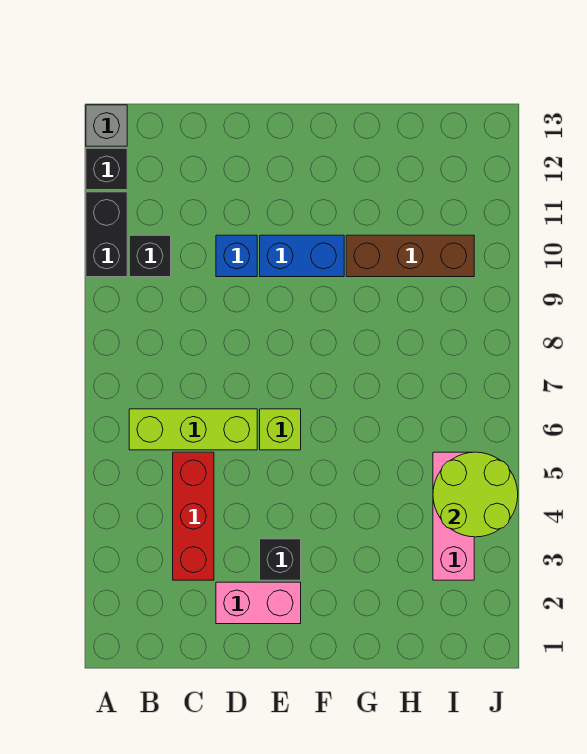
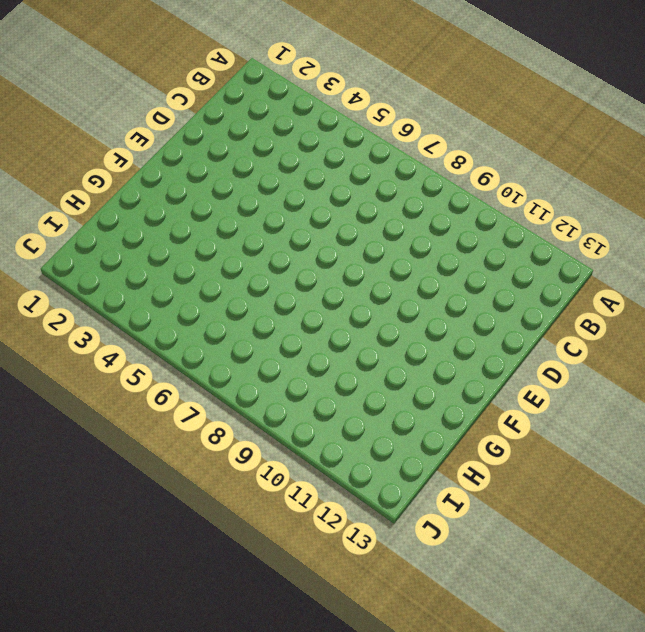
none -> black brick A10:A11 level 1
none -> black brick A12 level 1
none -> grey brick A13 level 1

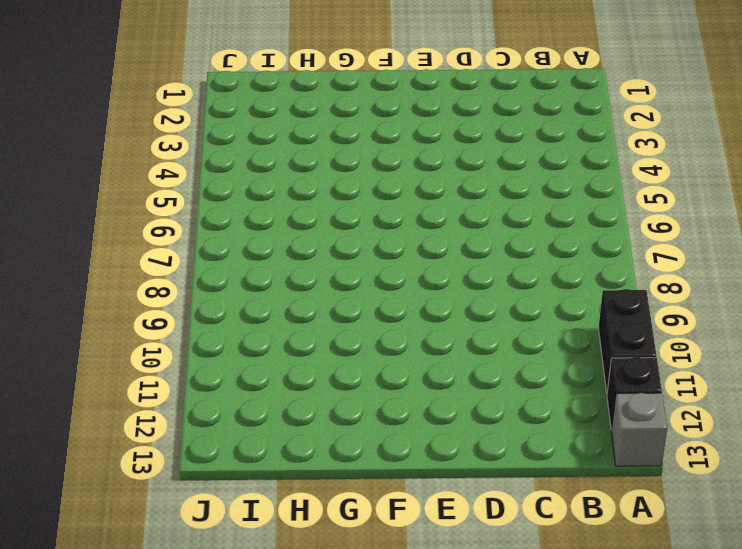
none -> lime brick B6:D6 level 1
none -> black brick B10 level 1
none -> red brick C3:C5 level 1

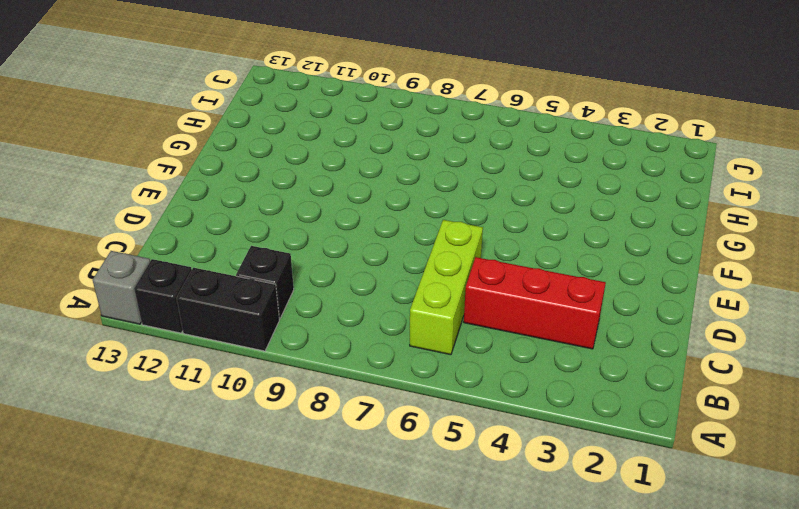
none -> pink brick D2:E2 level 1
none -> blue brick D10 level 1
none -> black brick E3 level 1

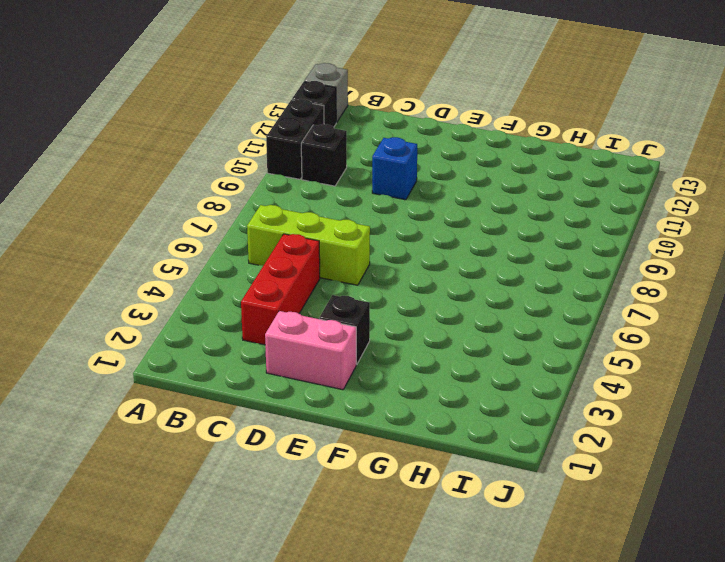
none -> lime brick E6 level 1
none -> blue brick E10:F10 level 1
none -> brown brick G10:I10 level 1

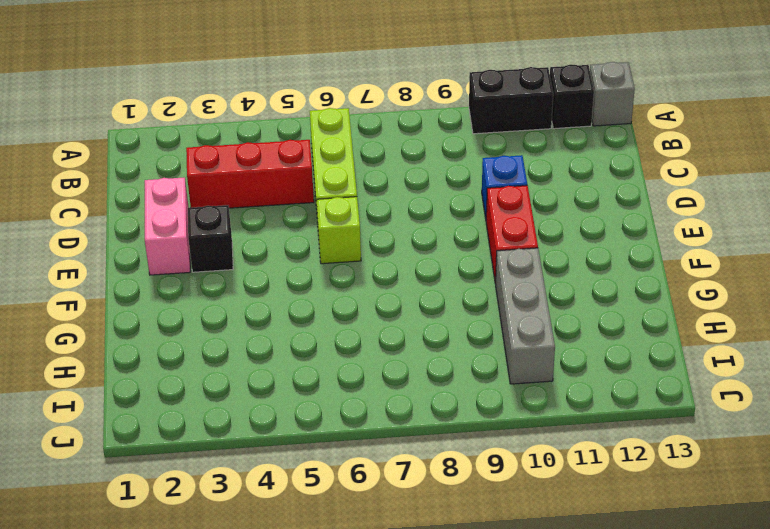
red brick E10:F10 level 1 -> blue brick E10:F10 level 1
grey brick G10:I10 level 1 -> brown brick G10:I10 level 1
none -> black brick B10 level 1
none -> pink brick I3:I5 level 1
none -> lime round brick I4:J5 level 2

